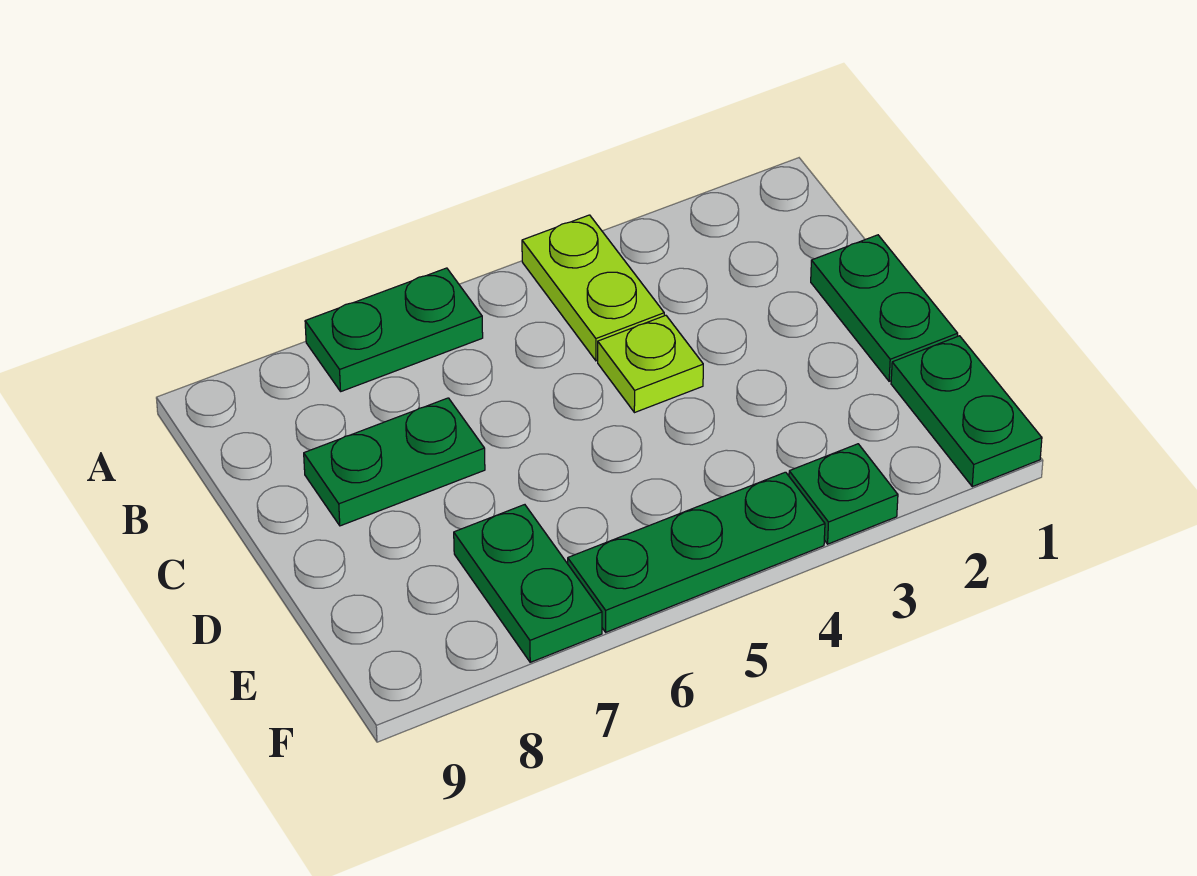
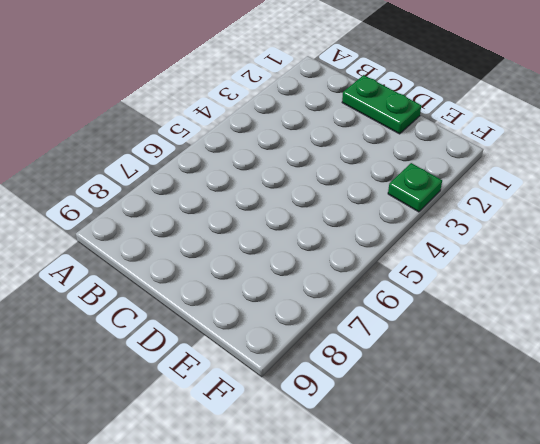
none -> lime plate A4:B4 level 1
none -> green plate A6:A7 level 1

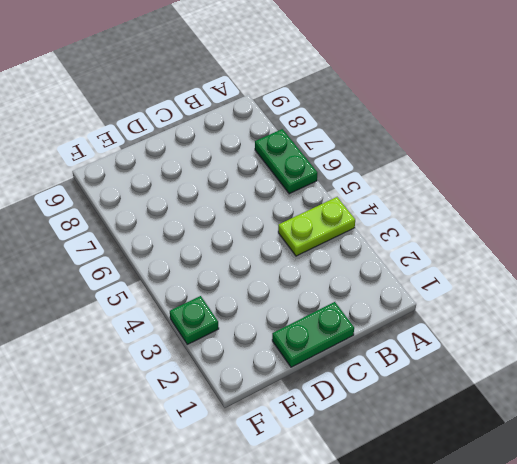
none -> lime plate C4 level 1
none -> green plate C7:C8 level 1

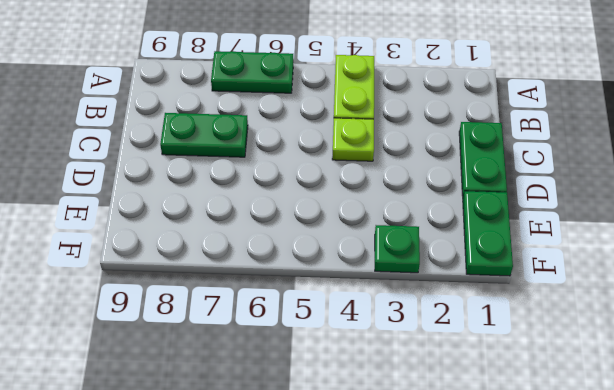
none -> green plate E7:F7 level 1
none -> green plate F4:F6 level 1

